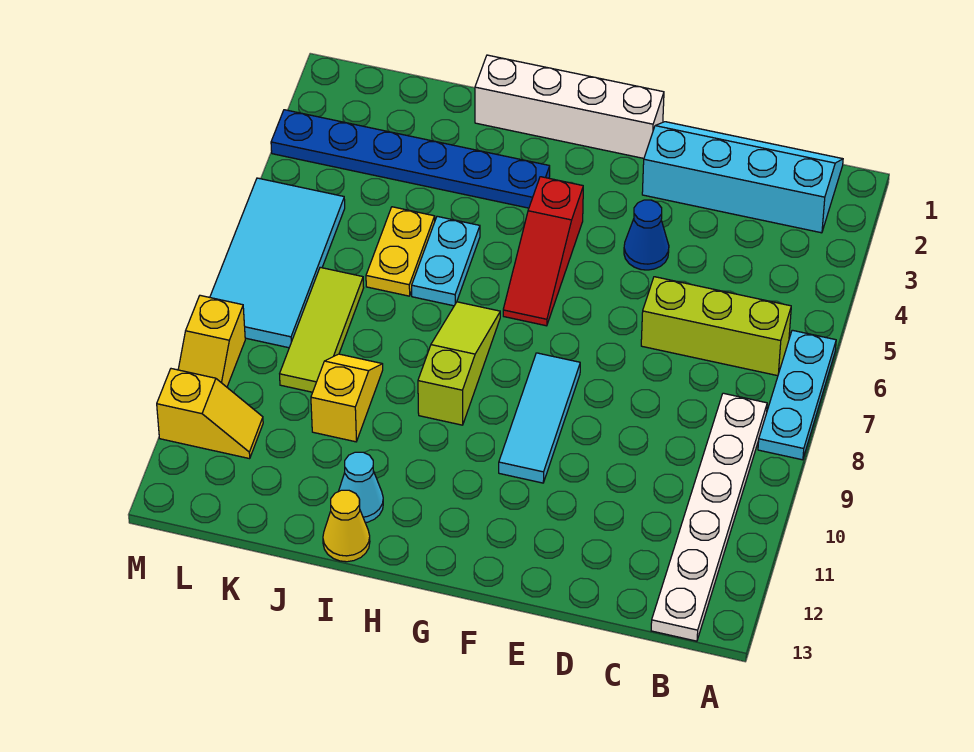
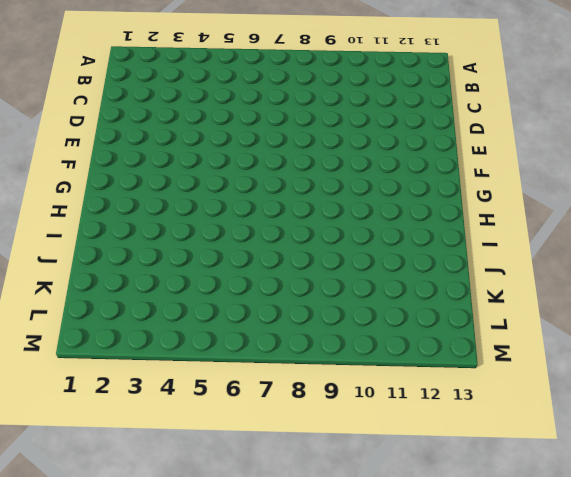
none -> cyan plate A6:A8 level 1
none -> cyan slope B1:E2 level 1 top 2
none -> lime brick B6:D6 level 1

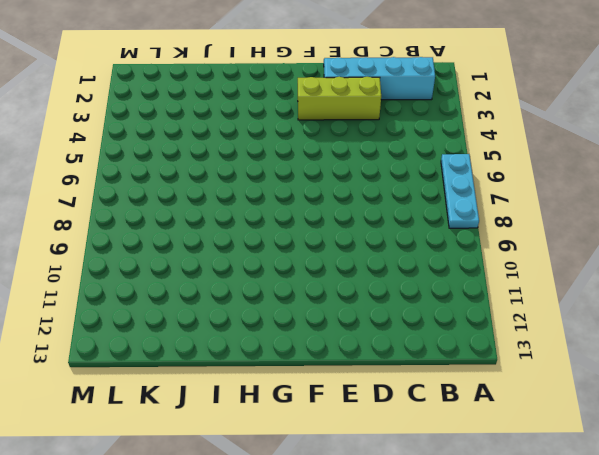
lime brick D3:F3 level 1 -> lime brick B6:D6 level 1
none -> white plate B8:B13 level 1
none -> blue cone E4 level 1
none -> white brick F1:I1 level 1

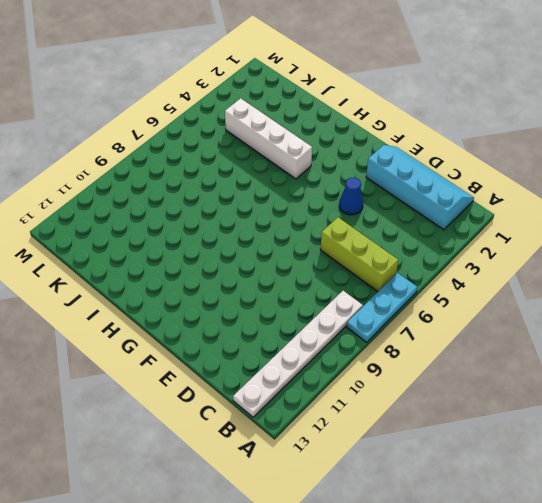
white brick H4:K4 level 1 -> white brick F1:I1 level 1
none -> cyan tile F8:F10 level 1
none -> red slope G4:G6 level 1 top 4
none -> blue plate H3:M3 level 1

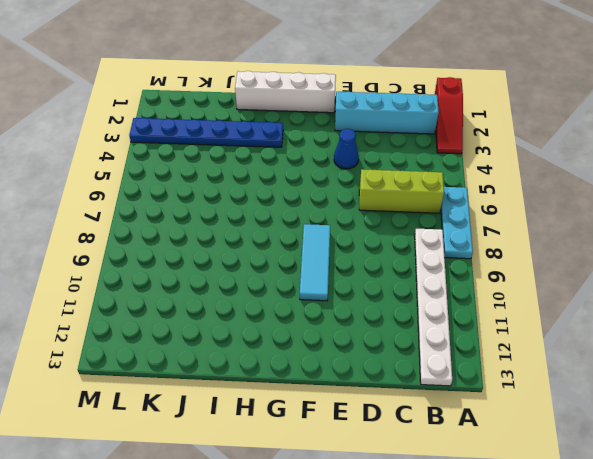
red slope A1:A3 level 1 top 1 -> red slope G4:G6 level 1 top 4
none -> lime slope H7:H9 level 1 top 9
none -> cyan plate I5:I6 level 1
none -> cyan cone I12 level 1

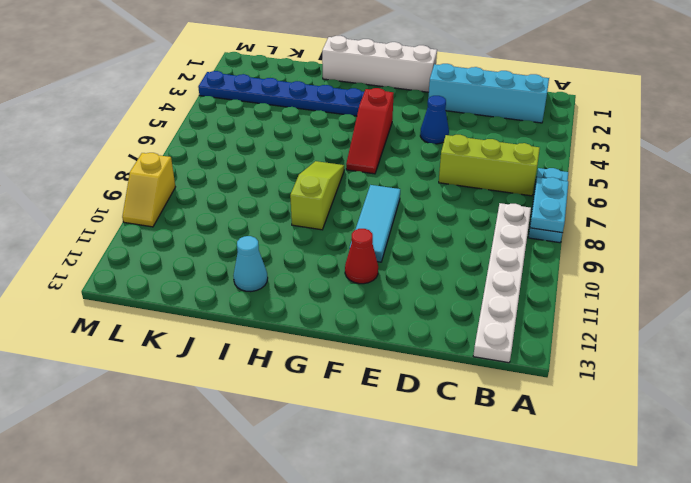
cyan plate A7:A8 level 2 -> cyan plate I5:I6 level 1
red cone F11 level 1 -> none
none -> yellow cone I13 level 1
none -> yellow plate J5:J6 level 1
none -> yellow slope J9:J10 level 1 top 10

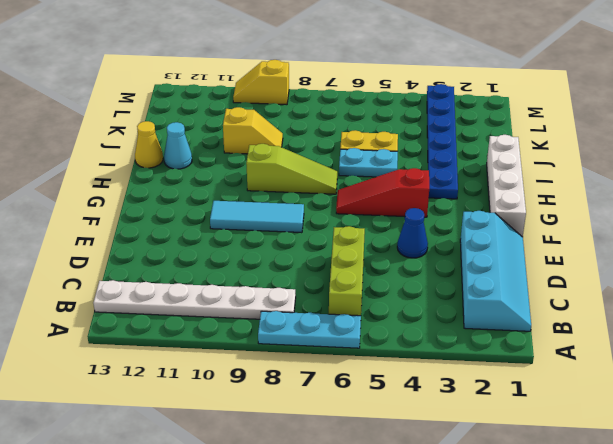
none -> lime tile K7:K9 level 1
none -> cyan tile L5:M8 level 1
none -> yellow slope L11:M11 level 1 top M

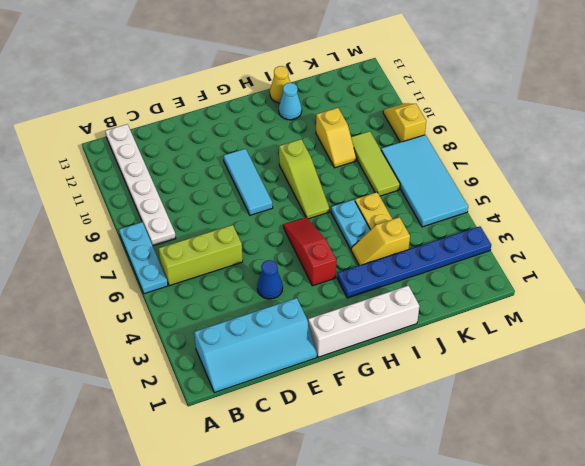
yellow slope I4:J4 level 1 top J -> yellow slope L11:M11 level 1 top M

